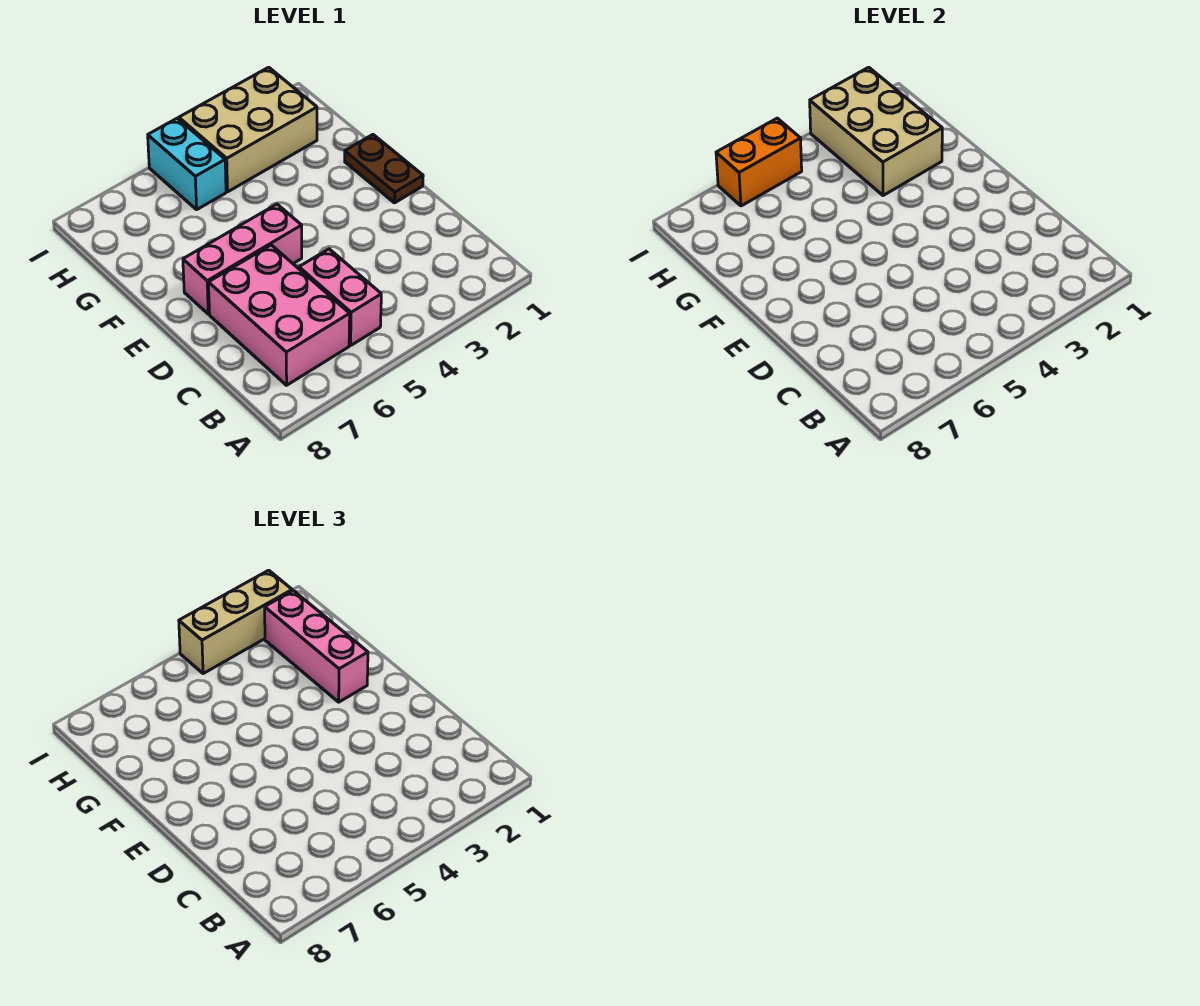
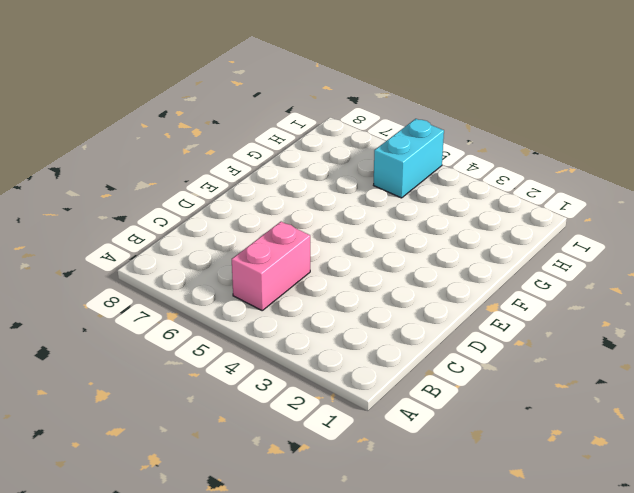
none -> pink brick B6:D7 level 1
none -> brown plate E1:F1 level 1

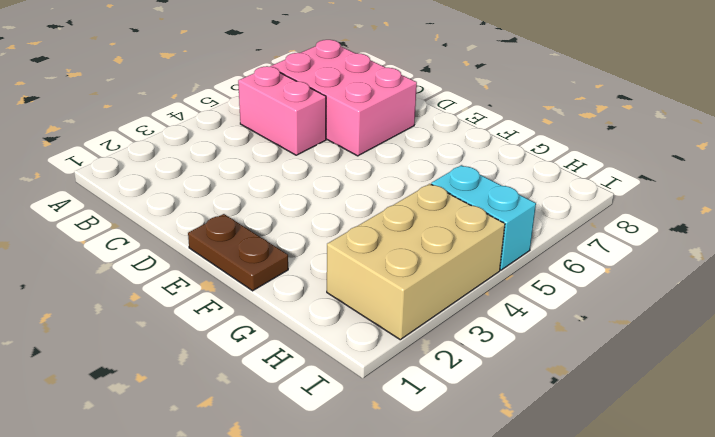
none -> pink brick E5:E7 level 1
none -> tan brick G2:I3 level 2

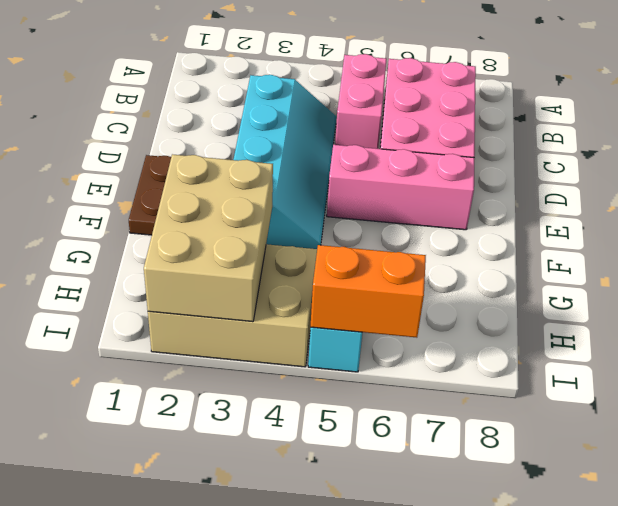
cyan slope C3:F4 level 1 top 3 -> none
none -> pink brick F2:H2 level 3
none -> tan brick I2:I4 level 3

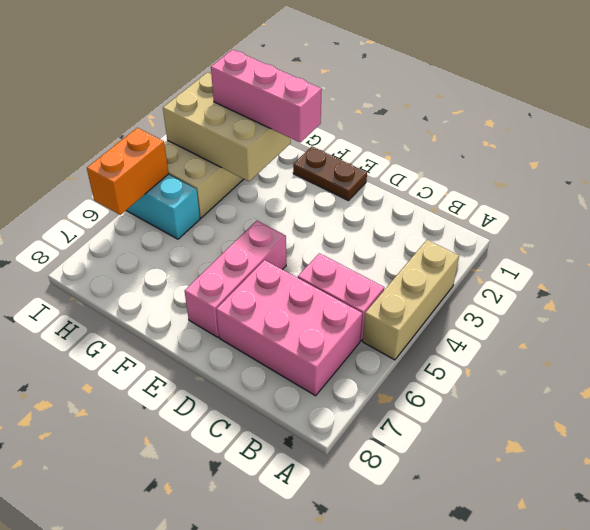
tan brick A3:A5 level 1 -> tan brick I2:I4 level 3

